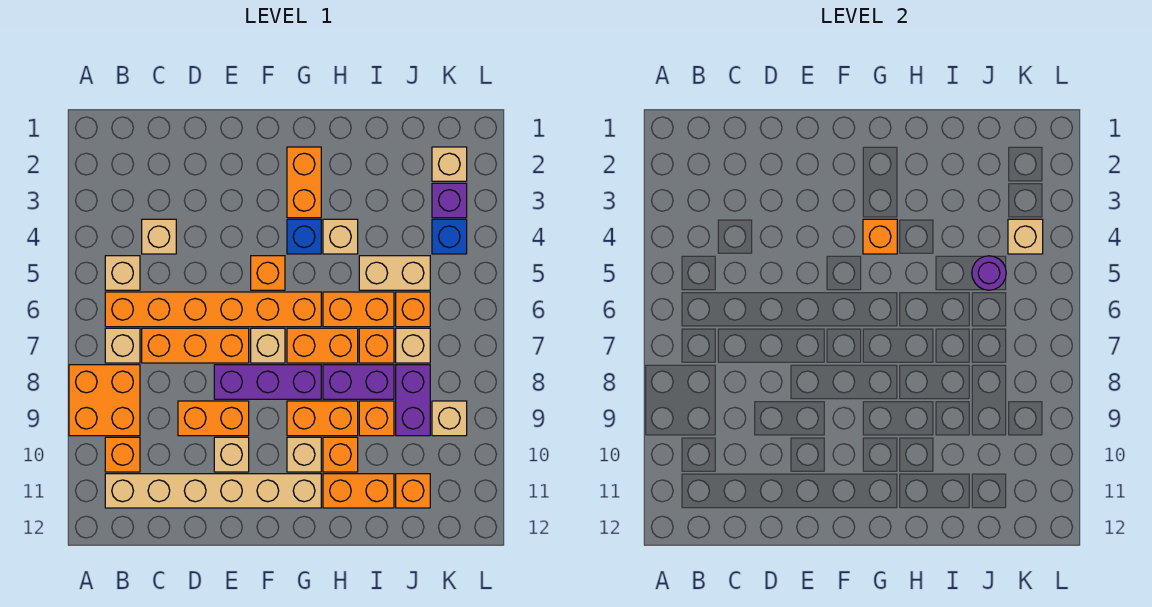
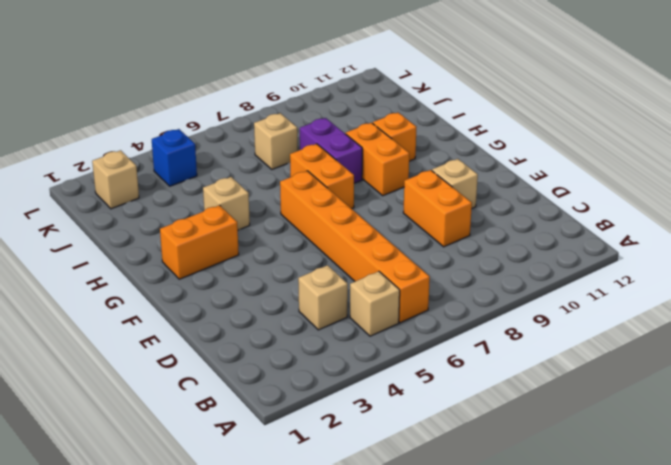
none -> orange brick A8:B9 level 1
none -> tan brick B7 level 1
none -> orange brick B10 level 1
none -> tan brick B11:G11 level 1

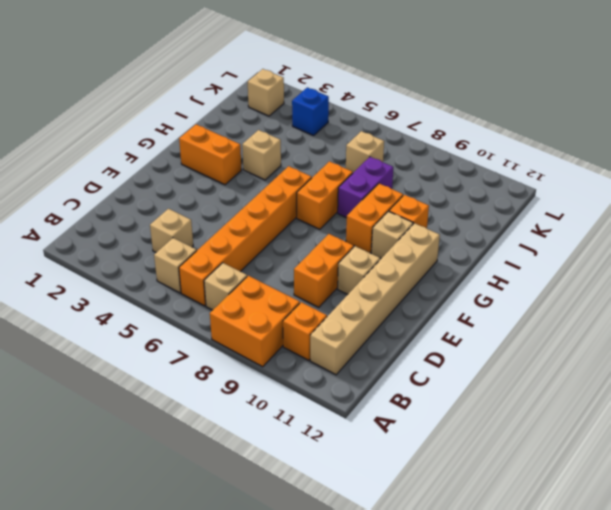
none -> orange brick C7:E7 level 1
none -> purple brick E8:G8 level 1
none -> orange brick F5 level 1
none -> tan brick F7 level 1

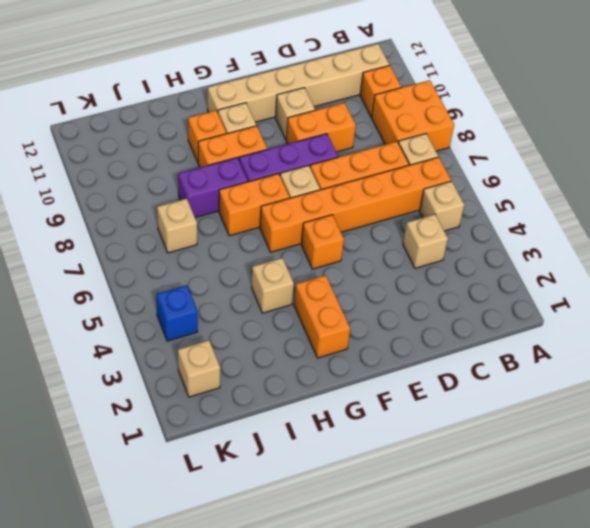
none -> blue brick G4 level 1
none -> orange brick H6:I6 level 1
none -> orange brick H11:I11 level 1
none -> tan brick I5:J5 level 1

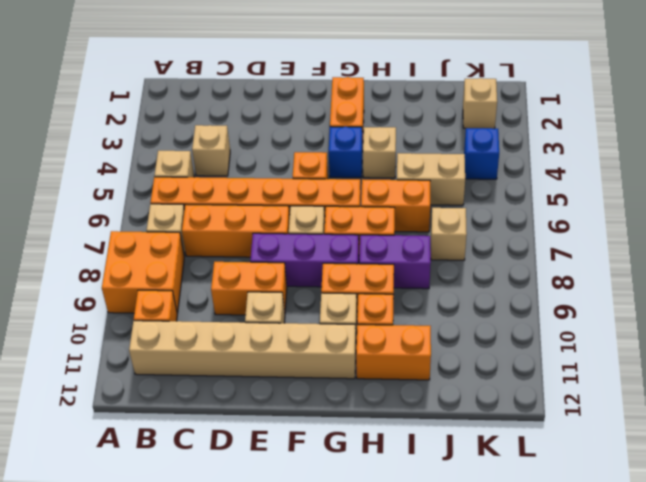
none -> orange brick I7 level 1
none -> orange brick I9 level 1
none -> orange brick J6 level 1
none -> purple brick J8:J9 level 1

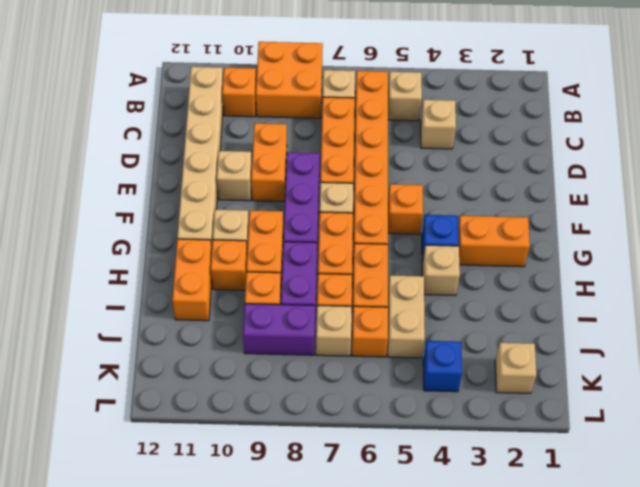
none -> orange brick J11 level 1
none -> purple brick K3 level 1
none -> tan brick K9 level 1
none -> orange brick G4 level 2

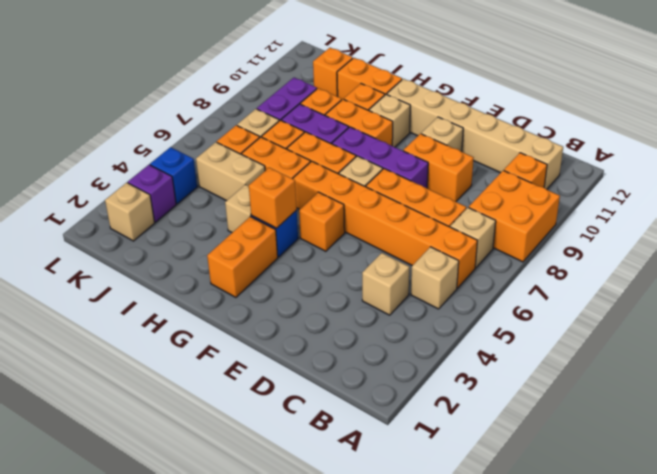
none -> tan brick K9 level 1
none -> purple round brick J5 level 2
none -> tan brick K4 level 2

